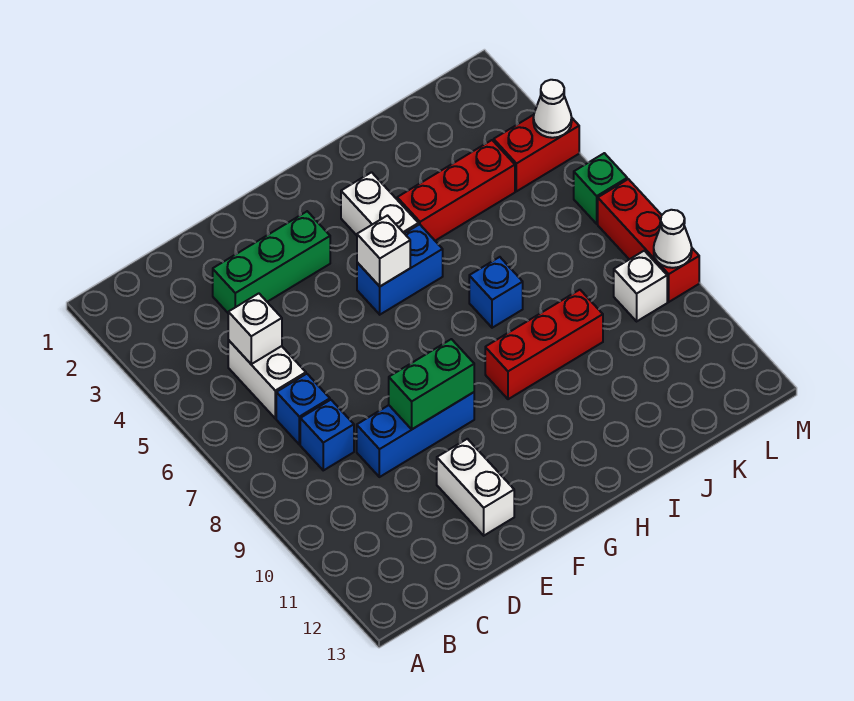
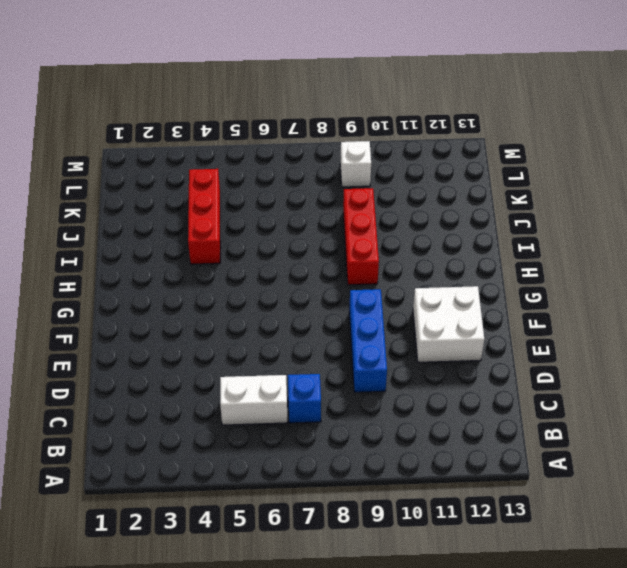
white brick E11:F12 level 1 -> white brick E11:E12 level 1
none -> blue brick C8 level 1
none -> green brick D3:F3 level 1
none -> blue brick G5:H5 level 1

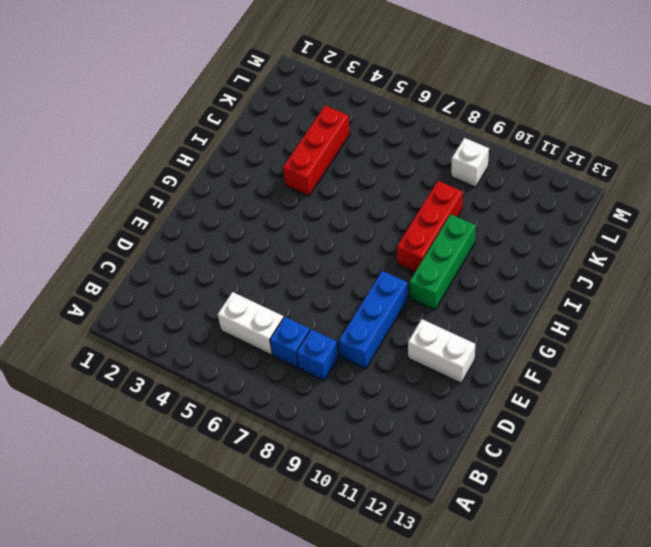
green brick G10:I10 level 1 -> green brick D3:F3 level 1
none -> blue brick G5:H5 level 1
none -> white brick H3:H4 level 1
none -> blue brick I7 level 1

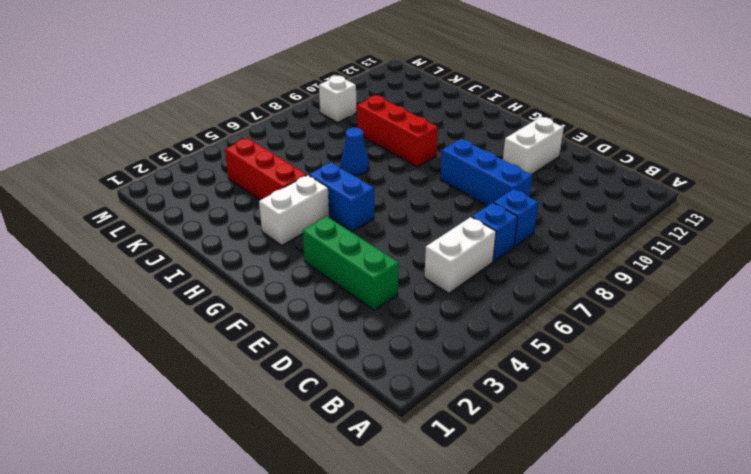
blue cone I7 level 1 -> blue brick I7 level 1
none -> red brick L4:M4 level 1
none -> green brick M6 level 1
none -> red brick M7:M9 level 1

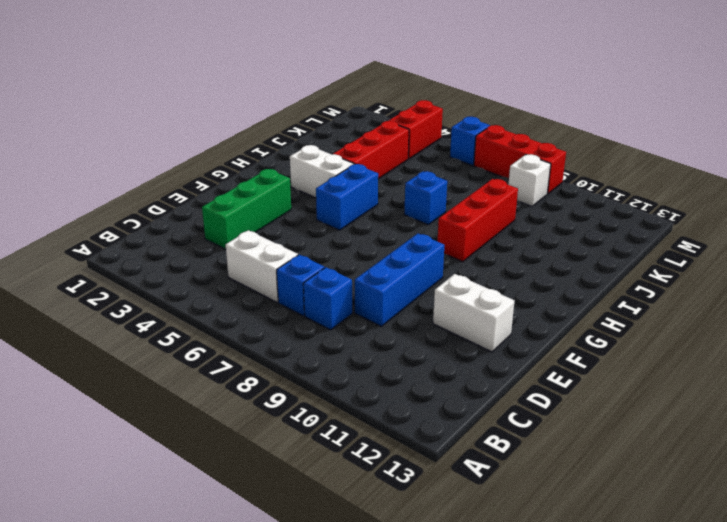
blue brick M6 level 1 -> green brick M6 level 1
none -> white brick C5 level 2
none -> green brick E9:F9 level 2
none -> white brick G5 level 2

